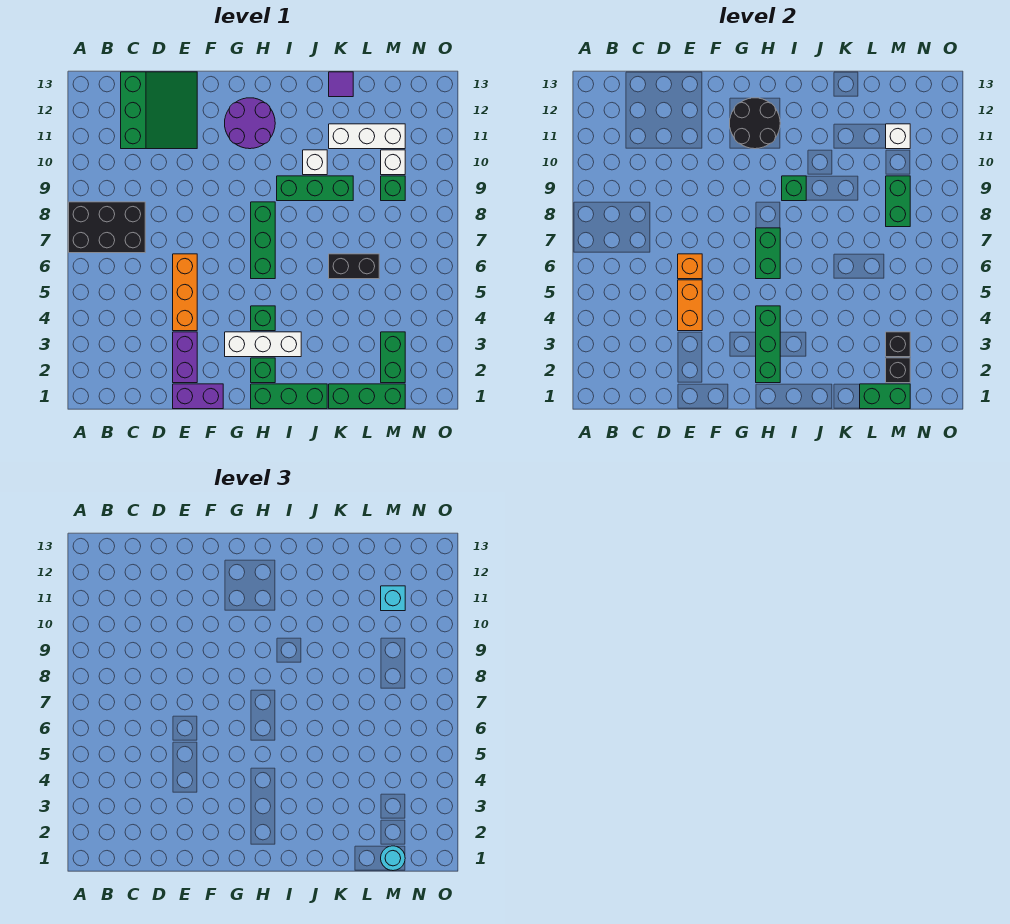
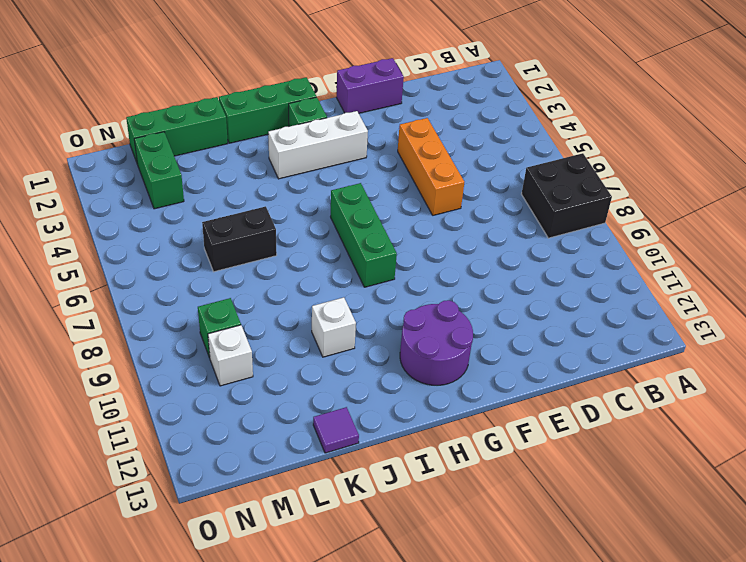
black brick A7:B8 level 1 -> black brick A7:C8 level 1
none -> green slope C11:E13 level 1 top C
none -> purple brick E2:E3 level 1
none -> green brick H4 level 1
none -> green brick I9:K9 level 1

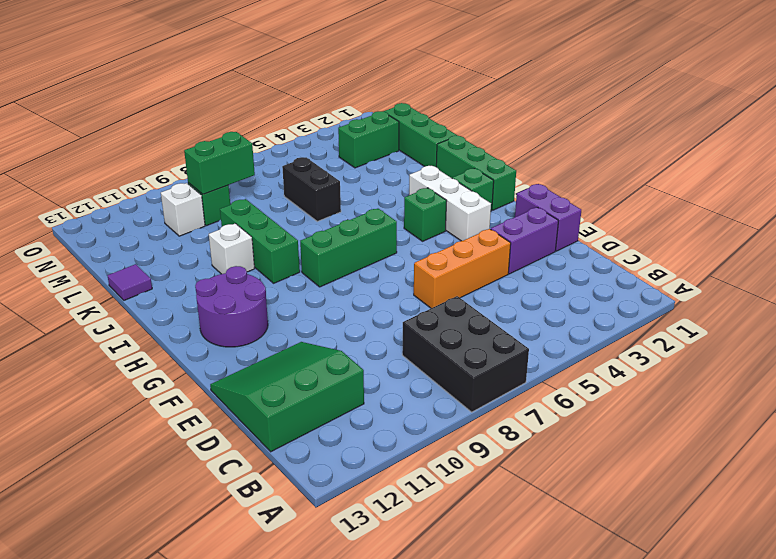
none -> white brick K11:M11 level 1
none -> orange brick E4:E5 level 2
none -> orange brick E6 level 2
none -> black round brick G11:H12 level 2

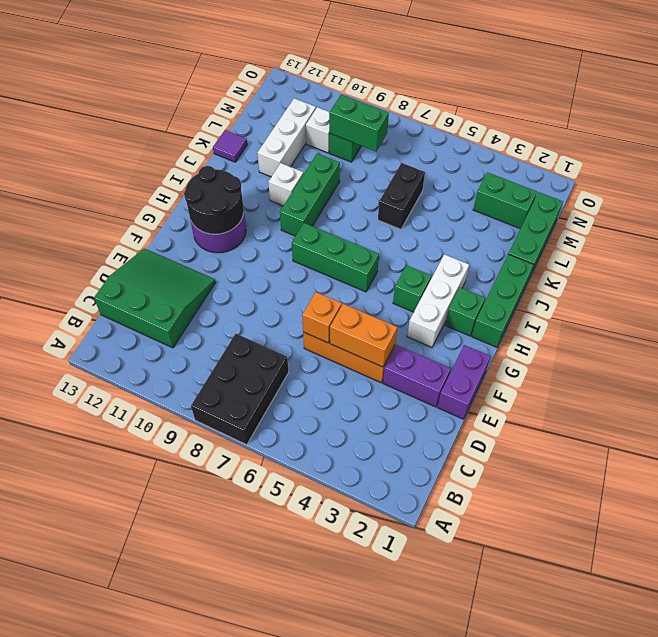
none -> green brick H2:H4 level 2
none -> green brick H6:H7 level 2
none -> green brick I9 level 2
none -> green brick L1:M1 level 2

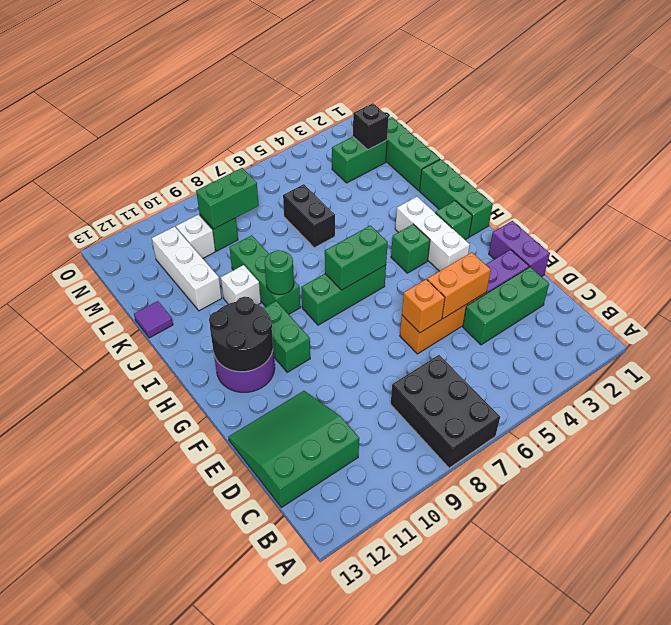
green brick D2:D4 level 1 -> green brick H2:H4 level 2
green brick G10:H10 level 1 -> green brick L1:M1 level 2
green round brick I9 level 2 -> green brick I9 level 2
none -> black brick M3 level 2
none -> white brick M11 level 2
none -> cyan round brick M1 level 3
none -> cyan brick M11 level 3

